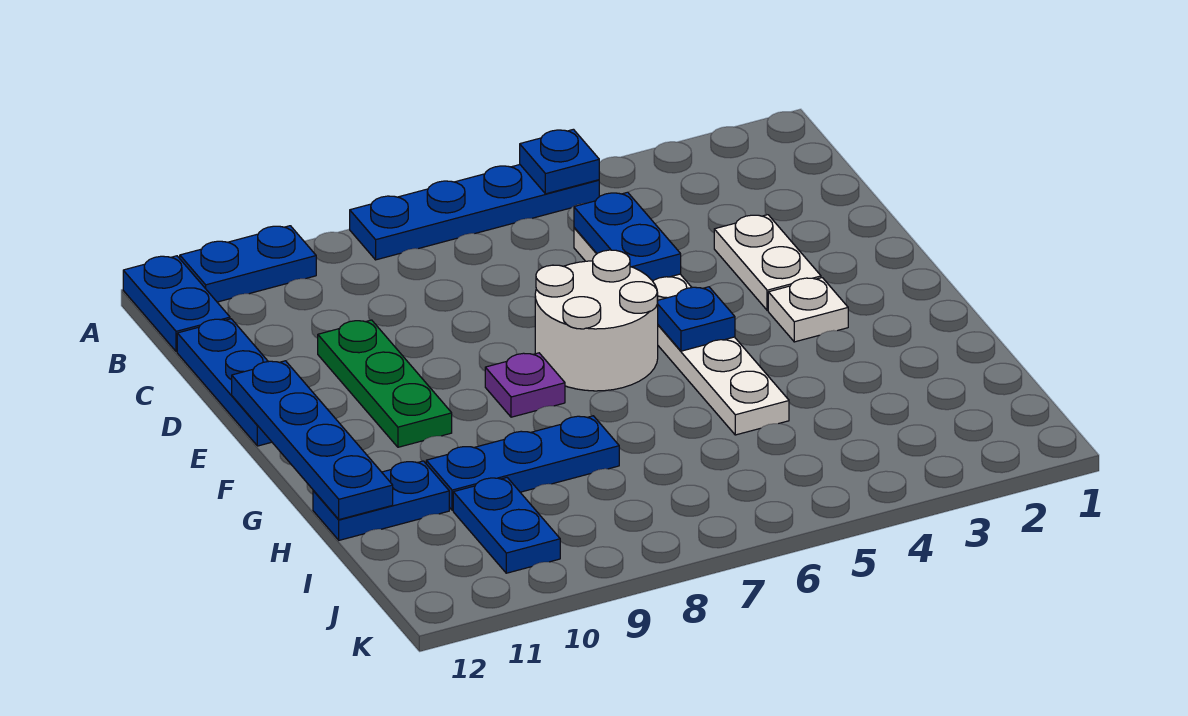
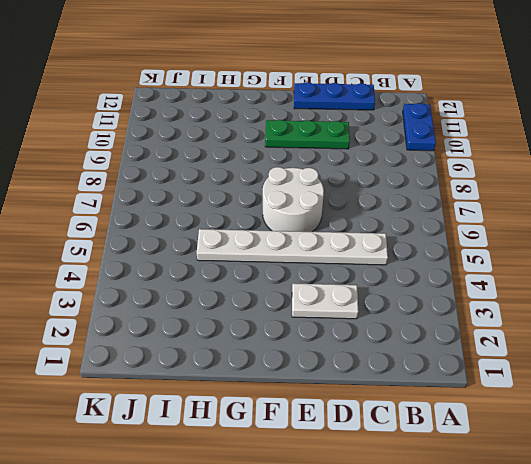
none -> blue plate A5:A8 level 1
none -> blue plate A12:B12 level 1
none -> white plate F3 level 1

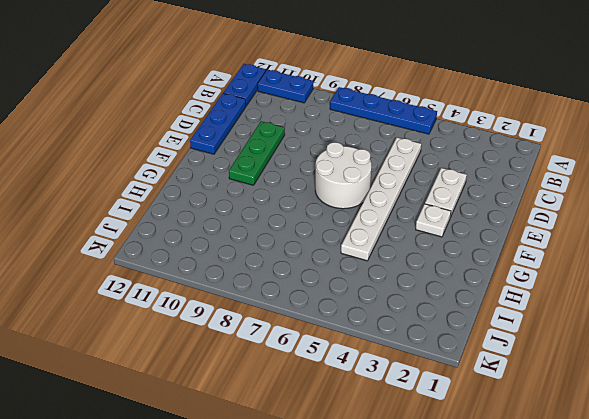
none -> purple plate F8 level 1
none -> blue plate H8:H10 level 1
none -> blue plate H11:H12 level 1

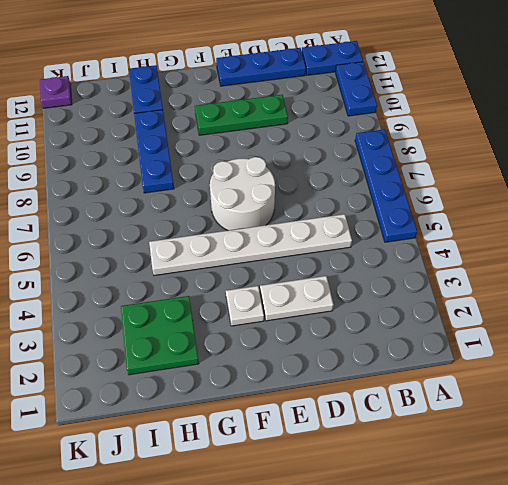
green plate H2:I3 level 1 -> none
purple plate K12 level 1 -> purple plate F8 level 1
none -> blue plate I10:J10 level 1
none -> blue plate A5 level 2
none -> blue plate C5:D5 level 2

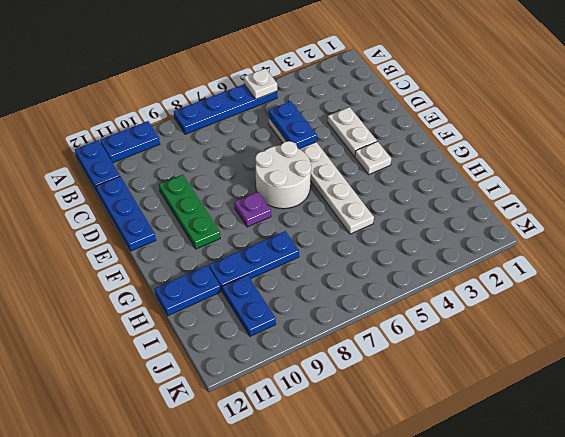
white plate A5 level 2 -> blue plate A5 level 2
none -> blue plate E12:H12 level 2
none -> blue plate F5 level 2

